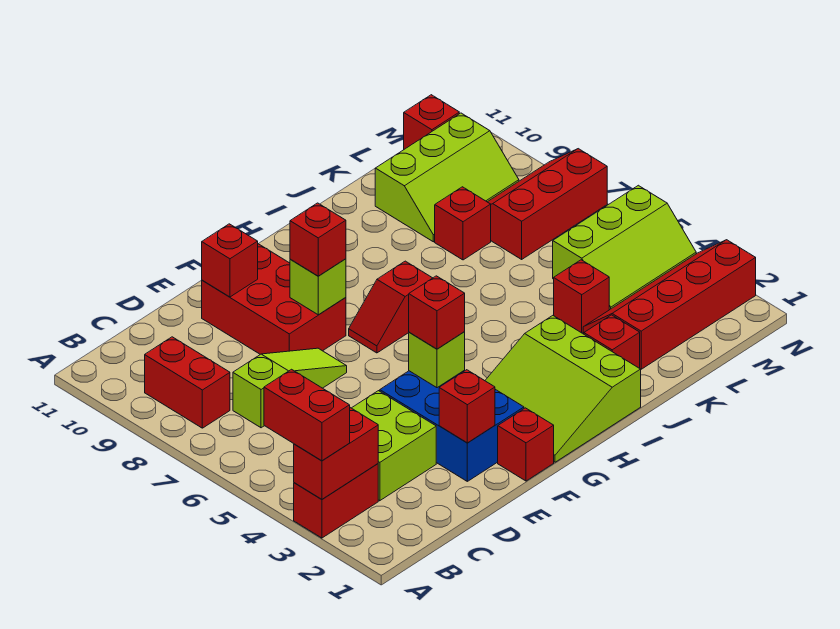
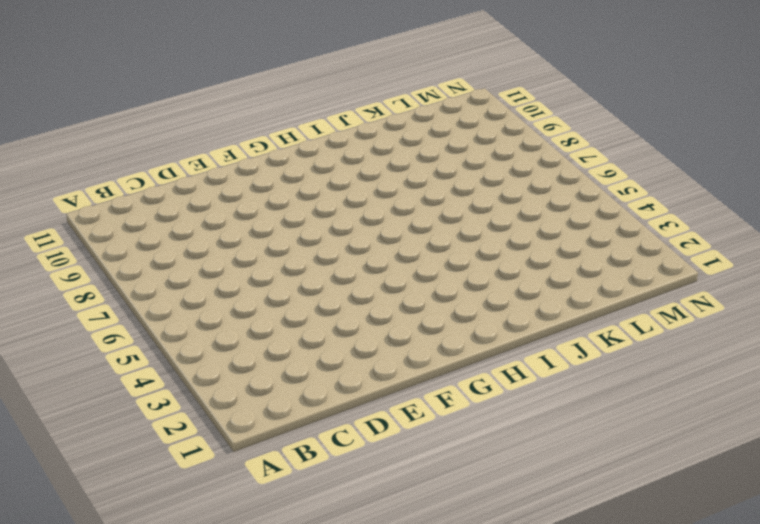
none -> red brick A3:B3 level 1
none -> red brick B8:B9 level 1
none -> lime brick C3:D4 level 1

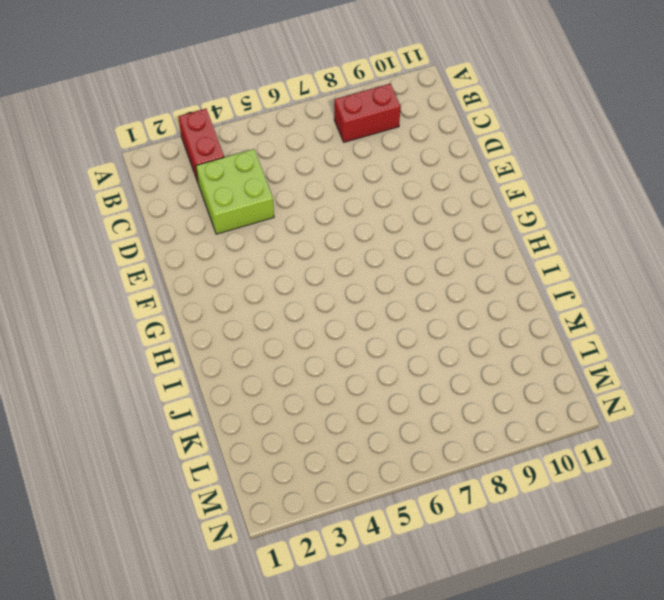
none -> lime slope C7:E7 level 1 top C
none -> blue brick E2:F4 level 1
none -> red brick E8:F10 level 1

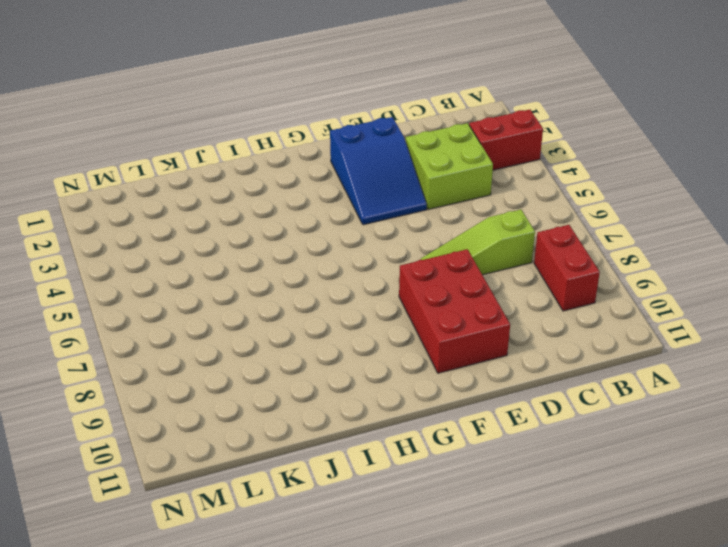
blue slope E2:F4 level 1 top 2 -> blue brick E2:F4 level 1
none -> red brick F1 level 1
none -> lime slope G1:I3 level 1 top I
none -> red slope G7:H7 level 1 top H

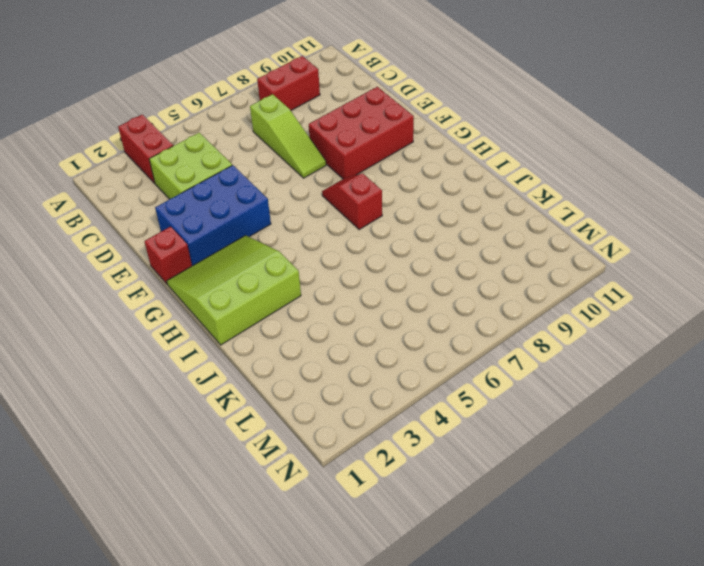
none -> red brick J2 level 1
none -> red slope K2:N3 level 1 top 2
none -> red brick K4 level 1

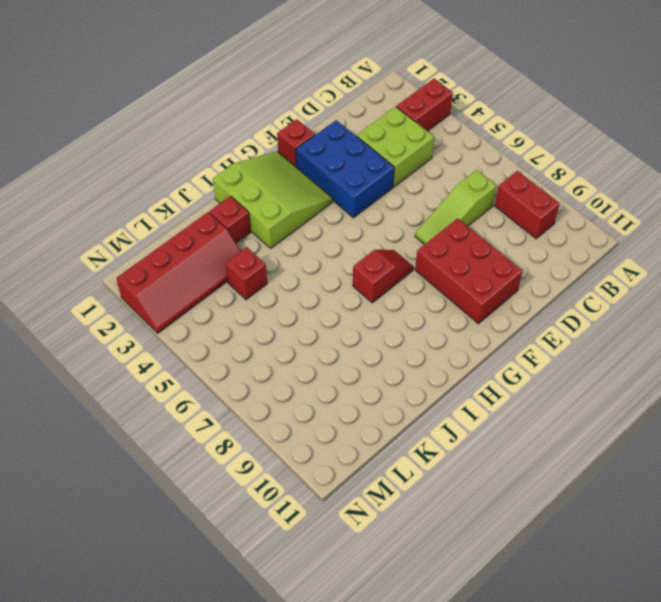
none -> red brick K8 level 1
none -> lime slope K9:M10 level 1 top 10
none -> lime slope L4:N5 level 1 top 5

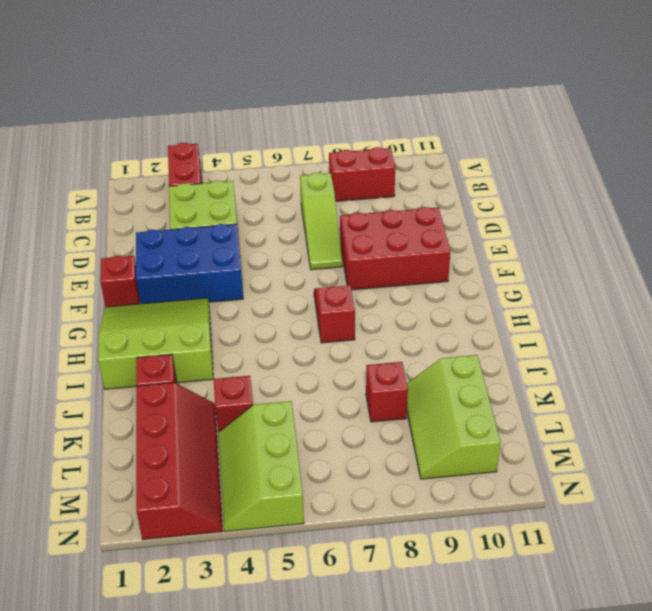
none -> red slope L7:N8 level 1 top 7
none -> red brick M11 level 1
none -> red brick A3:B3 level 2

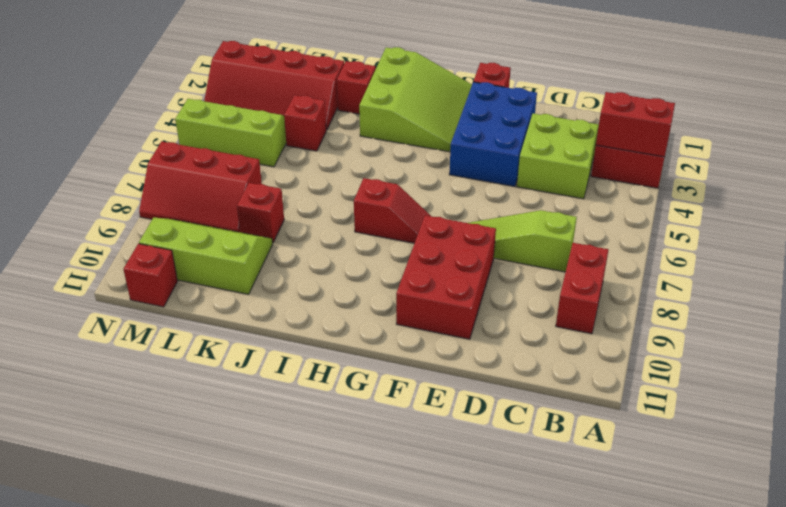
none -> red brick E2 level 2
none -> red brick E10 level 2
none -> lime brick F4 level 2

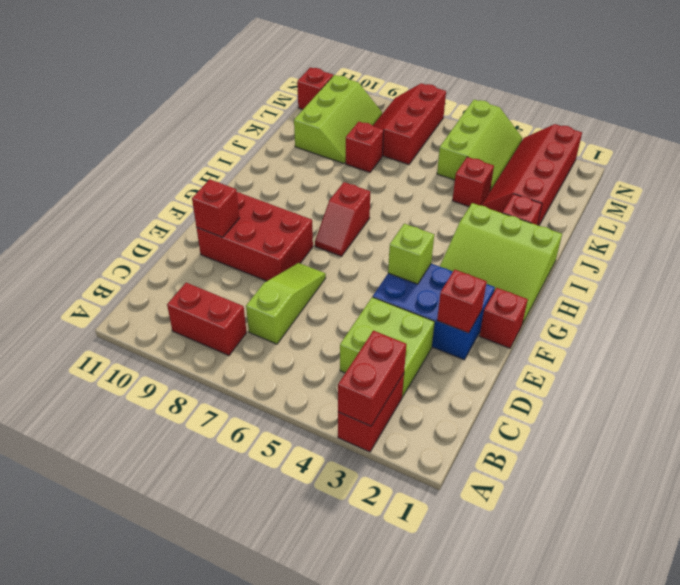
none -> lime brick F8 level 2
none -> red brick A3:A4 level 3
none -> red brick F4 level 3

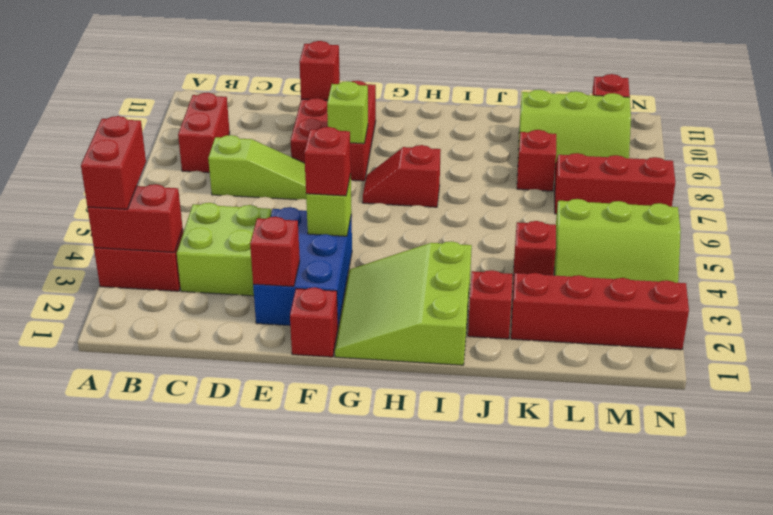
none -> red brick F8 level 3

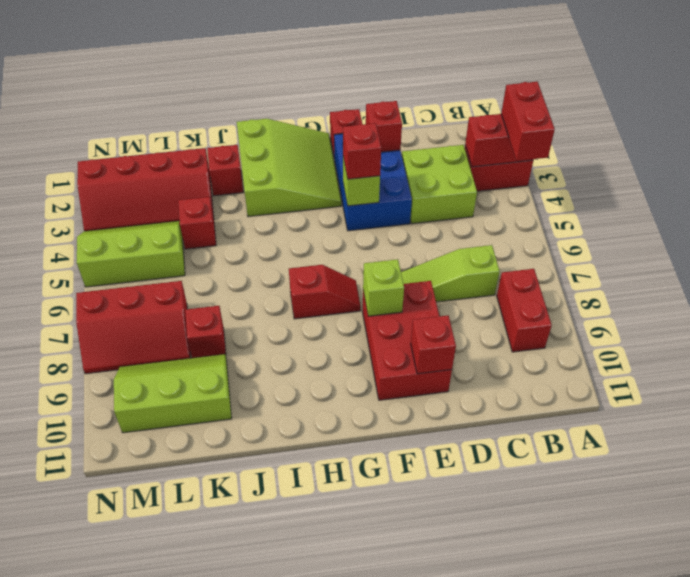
none -> red brick M11 level 1
none -> red brick F8 level 3

